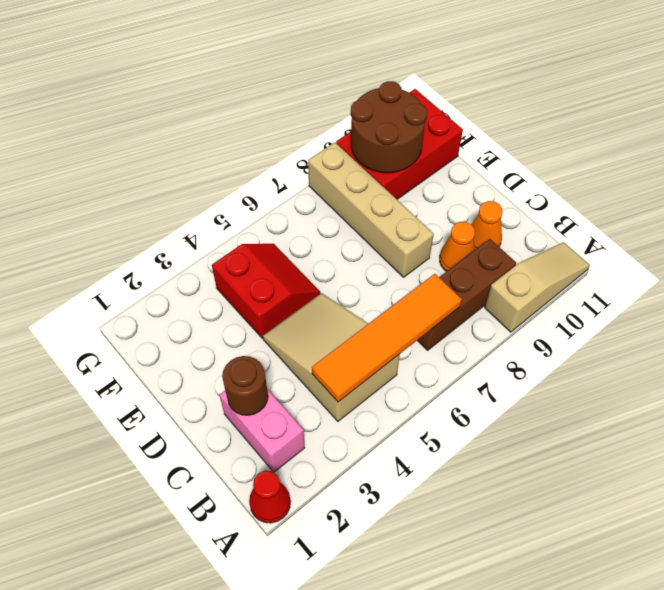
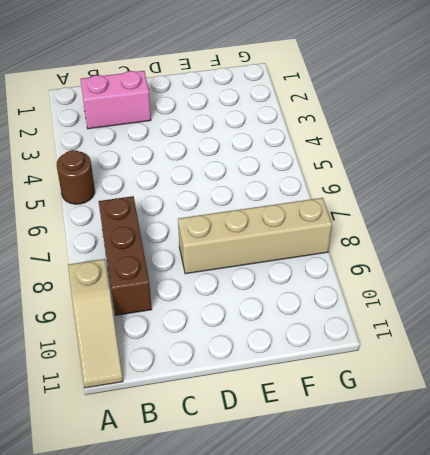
brown round brick A5 level 1 -> brown round brick C2 level 2
none -> red cone A1 level 1
none -> tan slope B4:D5 level 1 top B
none -> orange cone C9 level 1

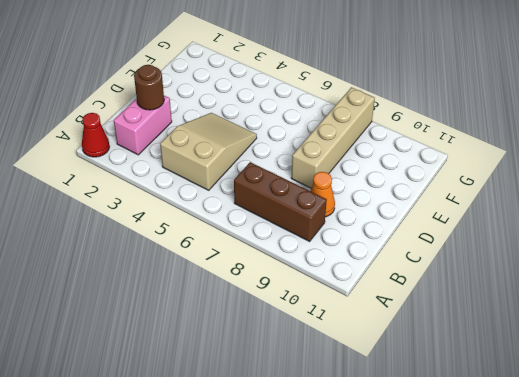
none -> tan slope A9:A11 level 1 top 9
none -> orange cone C10 level 1
none -> red slope E4:F5 level 1 top 4

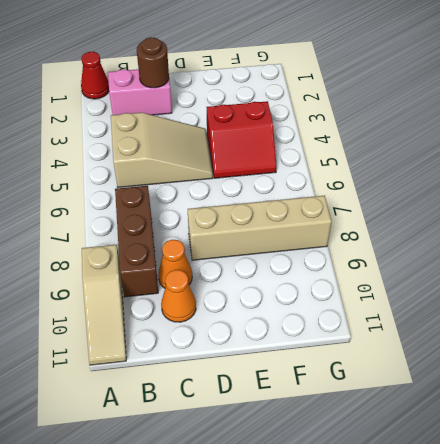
none -> red brick F9:G11 level 1
none -> orange tile B4:B7 level 2
none -> brown round brick F9:G10 level 2

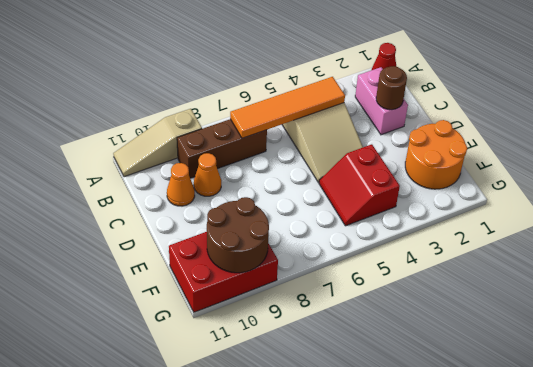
orange round brick E1:F2 level 1 -> none
none -> tan brick D8:G8 level 1

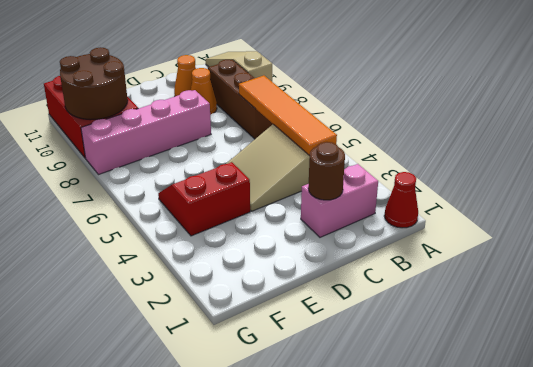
pink brick D8:G8 level 1 -> tan brick D8:G8 level 1

